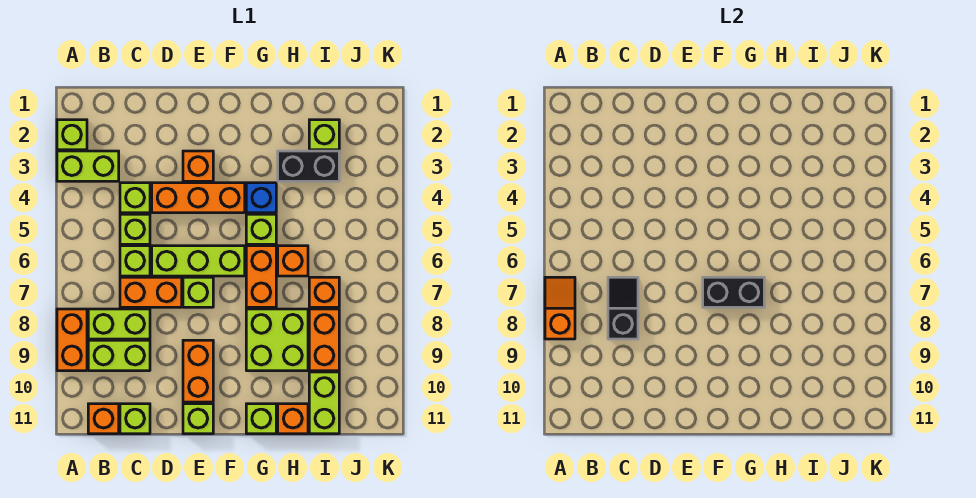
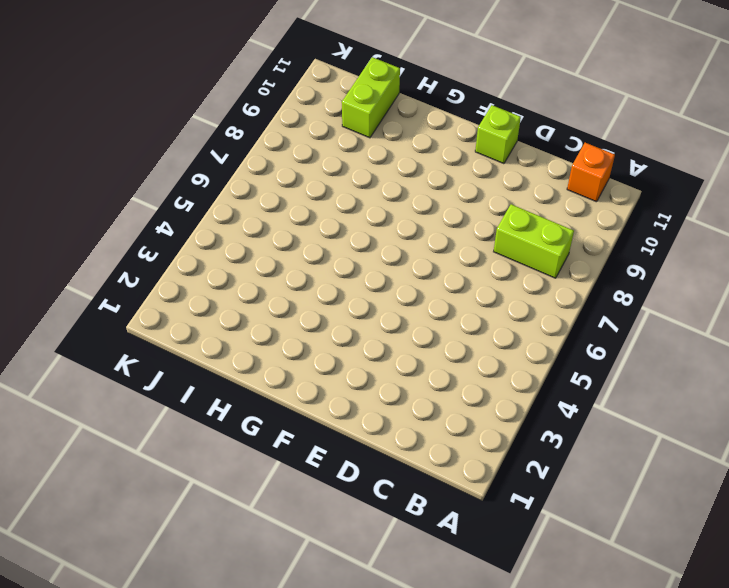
none -> lime brick A2 level 1
none -> lime brick A3:B3 level 1
none -> orange brick A8:A9 level 1
none -> lime brick B9:C9 level 1

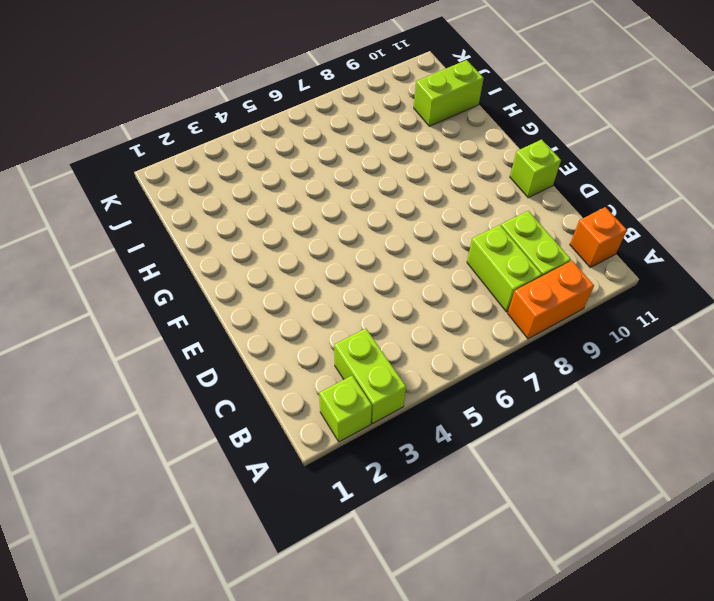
none -> lime brick C4 level 1
none -> lime brick C5 level 1
none -> lime brick C6 level 1
none -> orange brick C7:D7 level 1

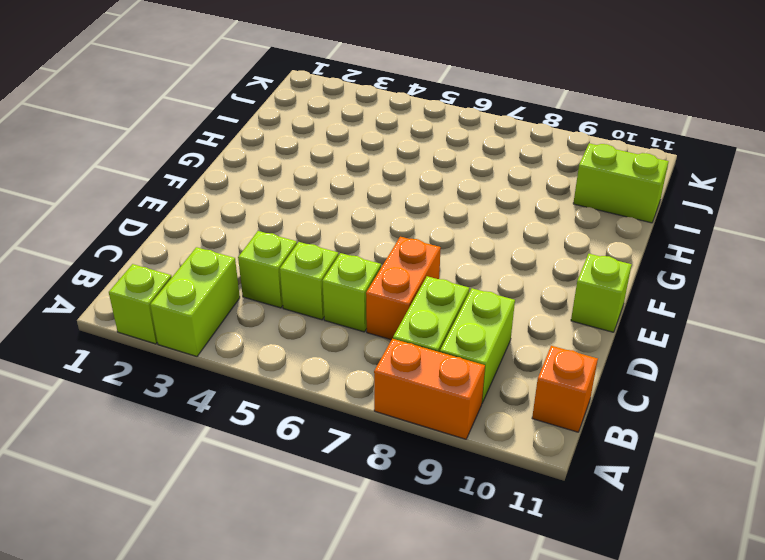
none -> lime brick C11 level 1
none -> orange brick D4:F4 level 1
none -> lime brick D6:F6 level 1
none -> orange brick E3 level 1

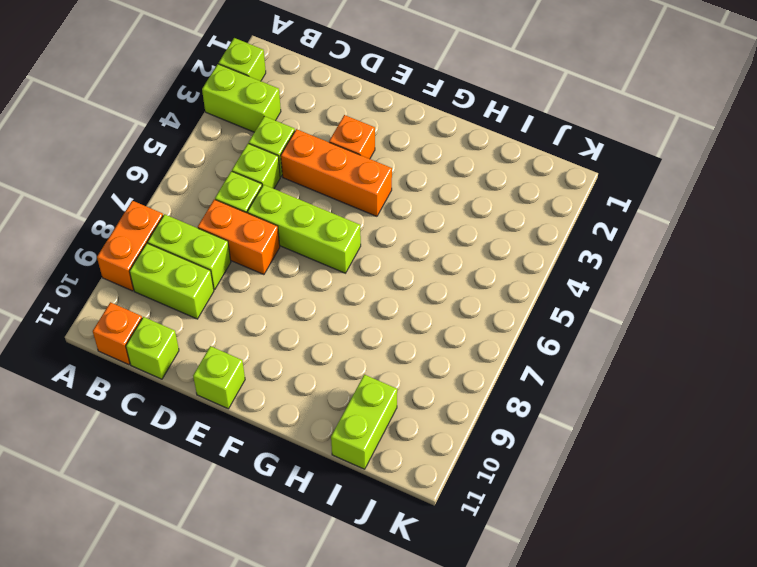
none -> lime brick E7 level 1
none -> orange brick E9:E10 level 1
none -> blue brick G4 level 1
none -> lime brick G5 level 1

